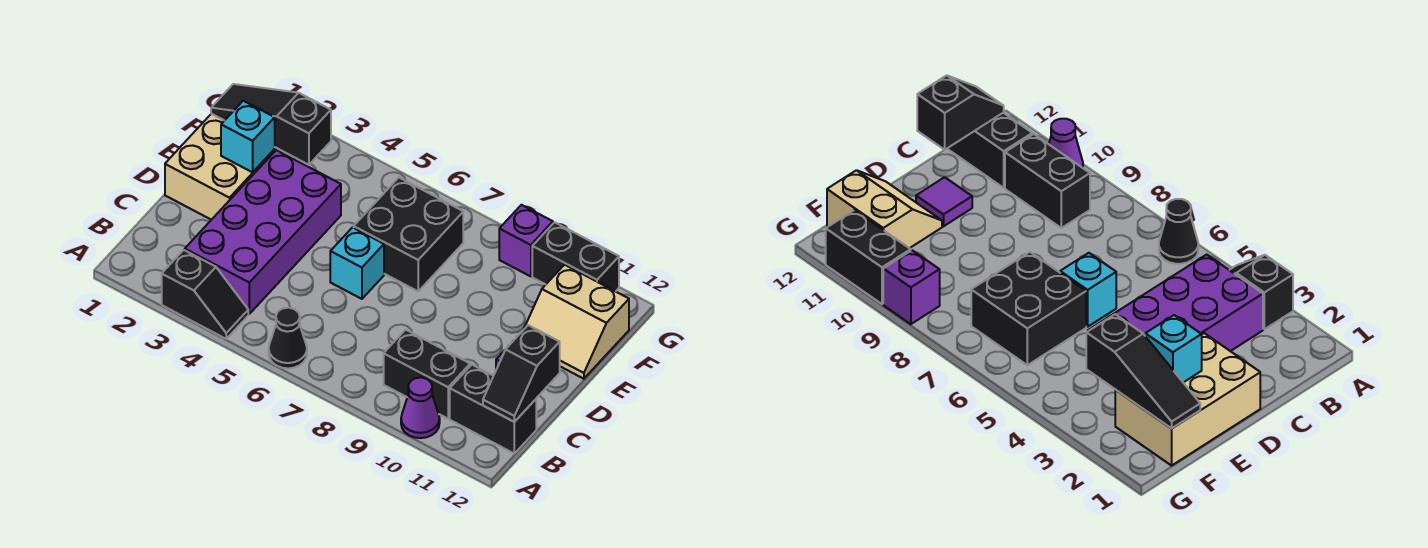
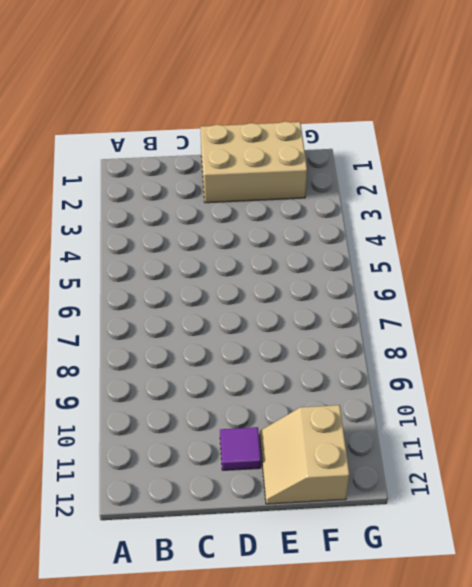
none -> black slope A3:A4 level 1 top 3
none -> black cone A6 level 1
none -> purple cone A10 level 1

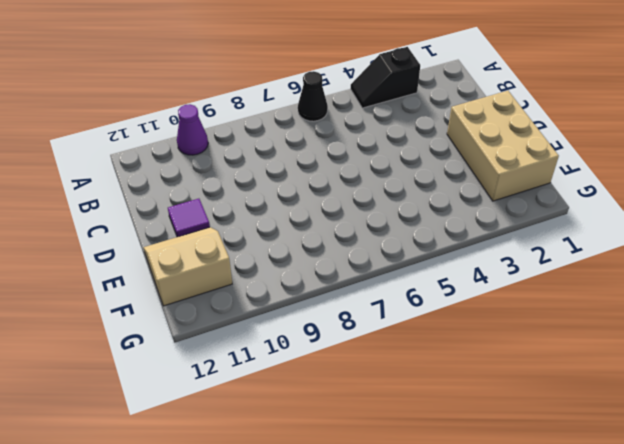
none -> purple brick B3:E4 level 1
none -> black brick B9:B10 level 1
none -> black brick B11:B12 level 1

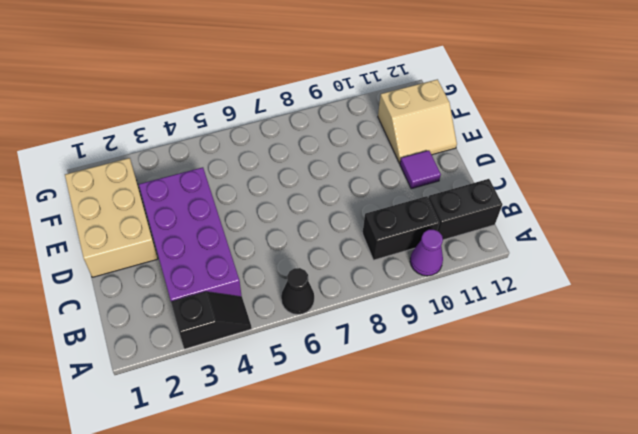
none -> cyan brick D6 level 1
none -> black brick E6:F7 level 1
none -> purple brick G9 level 1

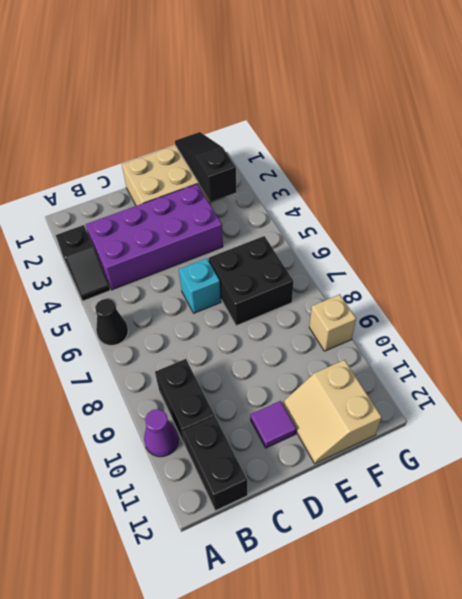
tan brick G9 level 1 -> purple brick G9 level 1
none -> black brick G10:G11 level 1
none -> black slope B12:C12 level 2 top C
none -> cyan brick E2 level 2

